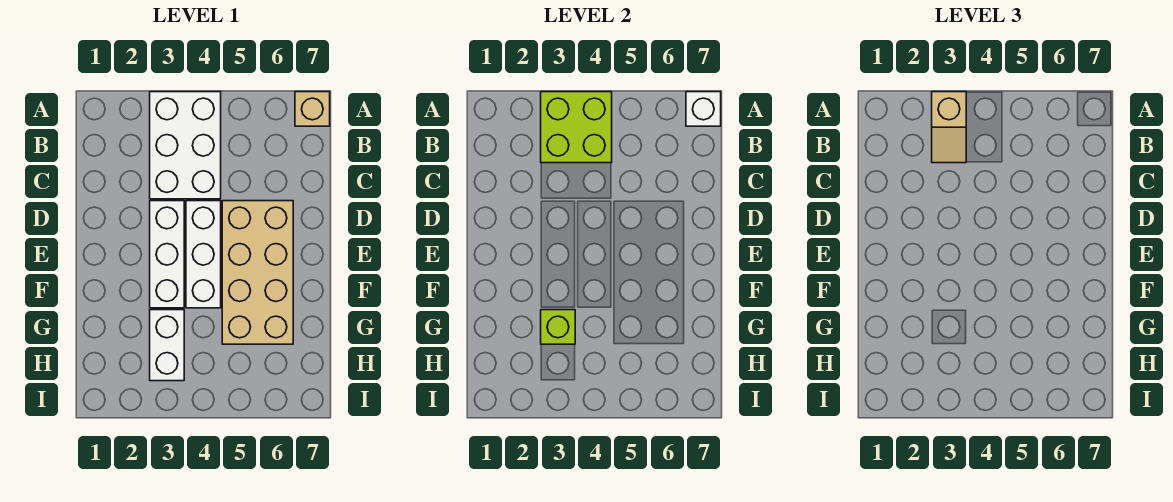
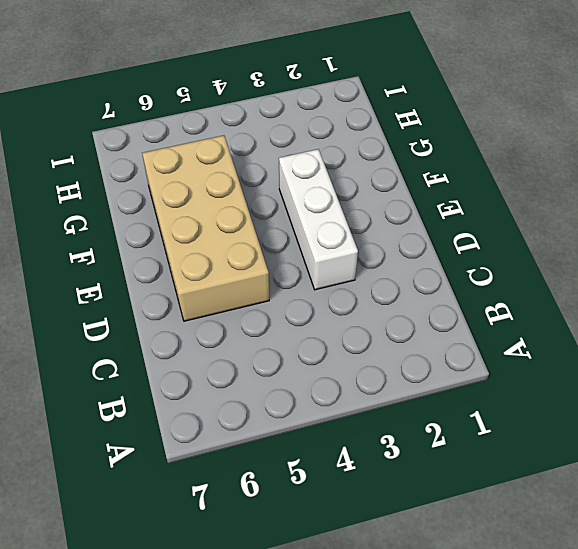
none -> white brick A3:C4 level 1
none -> tan brick A7 level 1

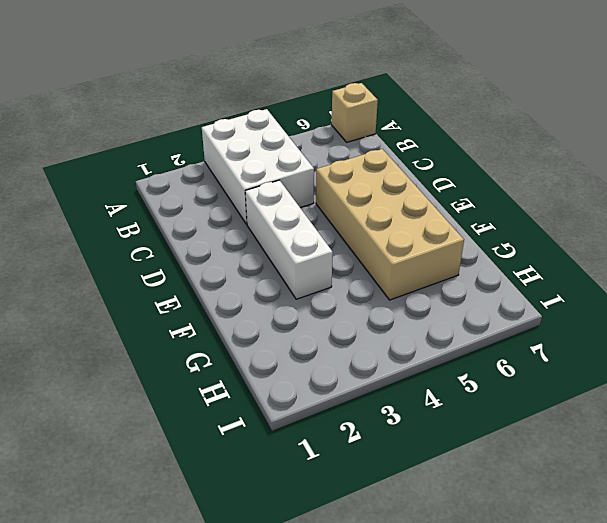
none -> white brick D4:F4 level 1
none -> white brick G3:H3 level 1

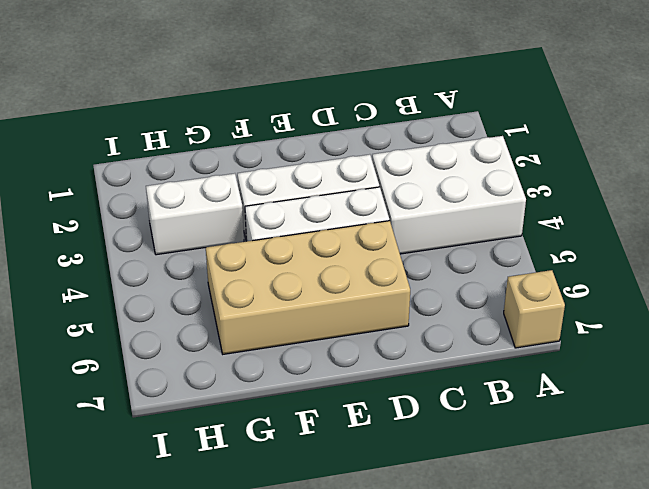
none -> lime brick A3:B4 level 2
none -> white brick A7 level 2

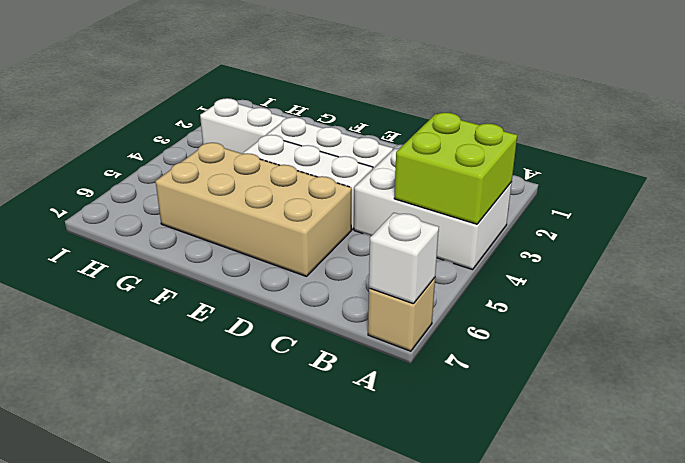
none -> lime brick G3 level 2
none -> tan slope A3:B3 level 3 top A

